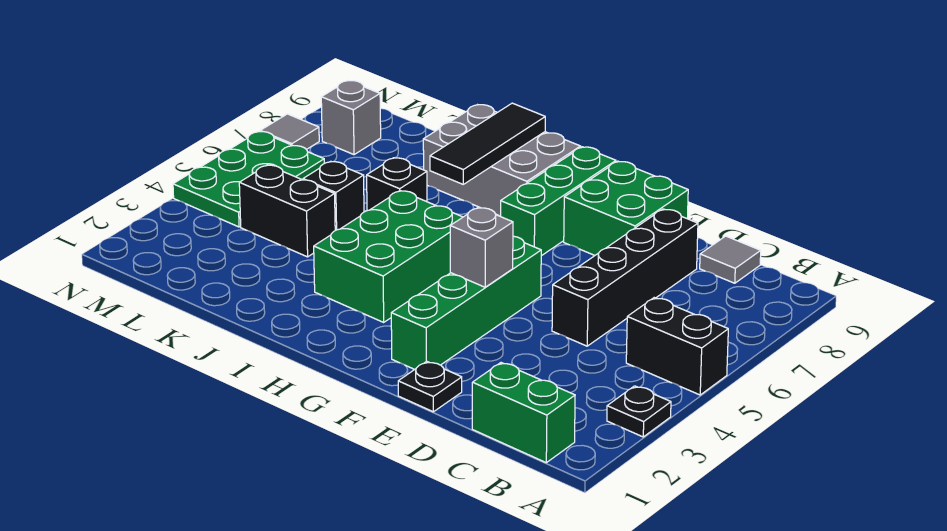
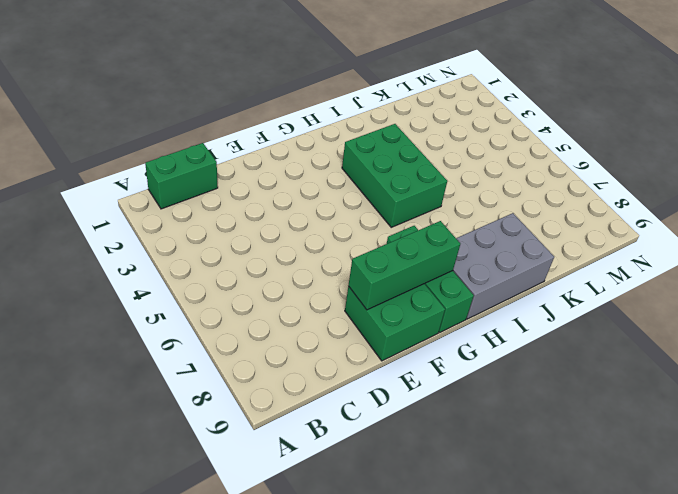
green brick E8:G8 level 2 -> none
none -> black plate A3 level 1
none -> black brick A5:B5 level 1
none -> grey tile C9 level 1

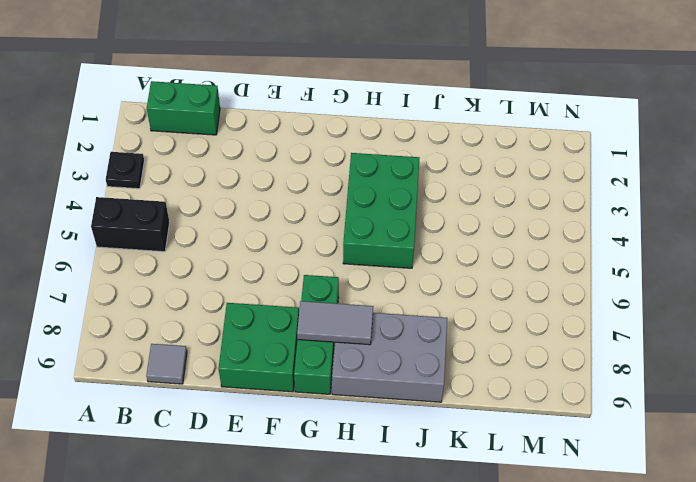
grey tile G8:H8 level 2 -> none
none -> black brick D5:D8 level 1
none -> black plate E1 level 1
none -> green brick F2:F5 level 1

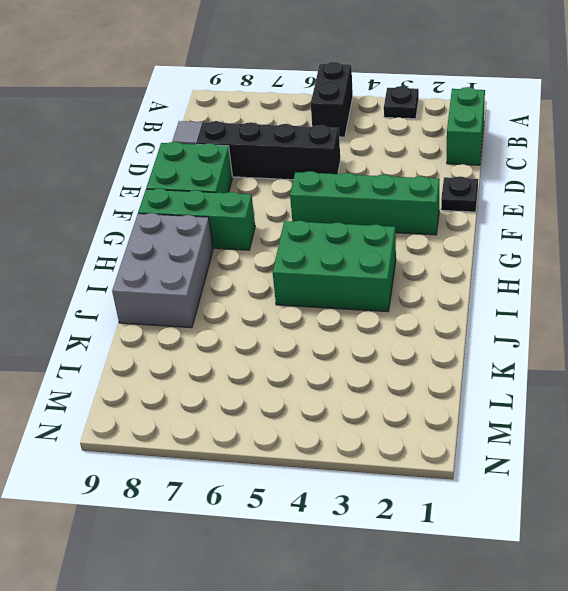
none -> black brick J6 level 1
none -> black brick K4:L4 level 1
none -> black brick K5 level 1

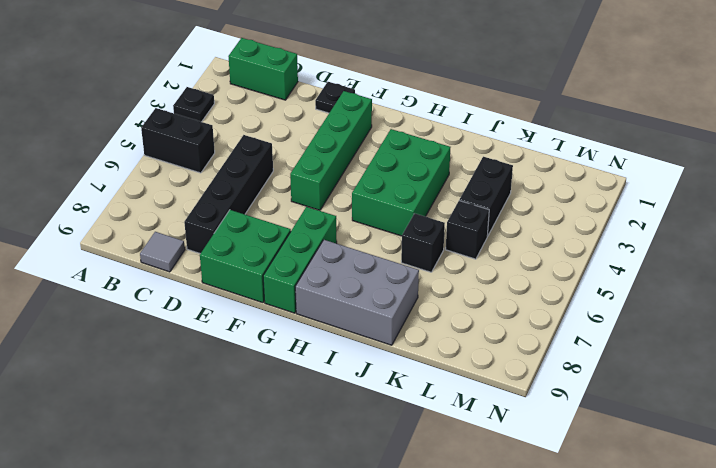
black brick K3:K4 level 1 -> black brick K4:L4 level 1
none -> green plate M4:N6 level 1
none -> grey brick M8 level 1
none -> grey tile N7 level 1

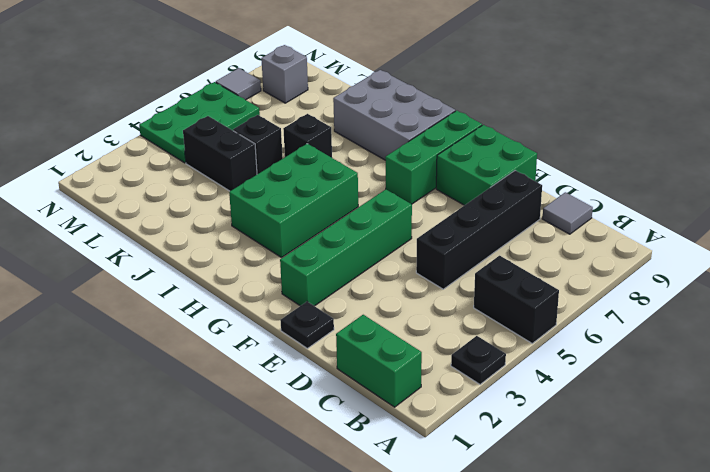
none -> grey brick F4 level 2
none -> black tile I7:I9 level 2

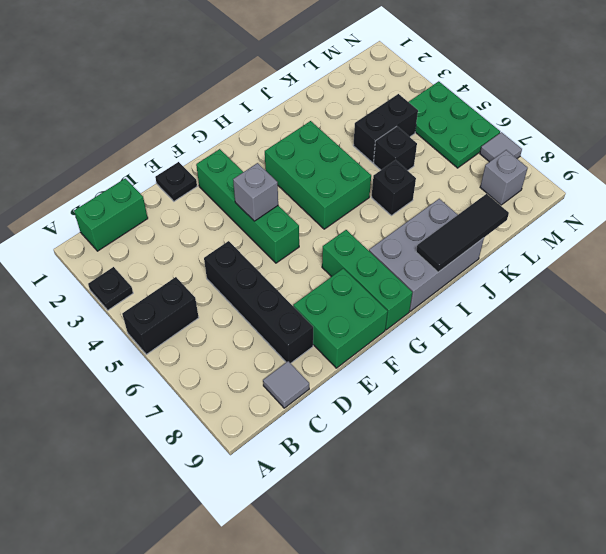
black tile I9:K9 level 2 -> black tile I7:I9 level 2

